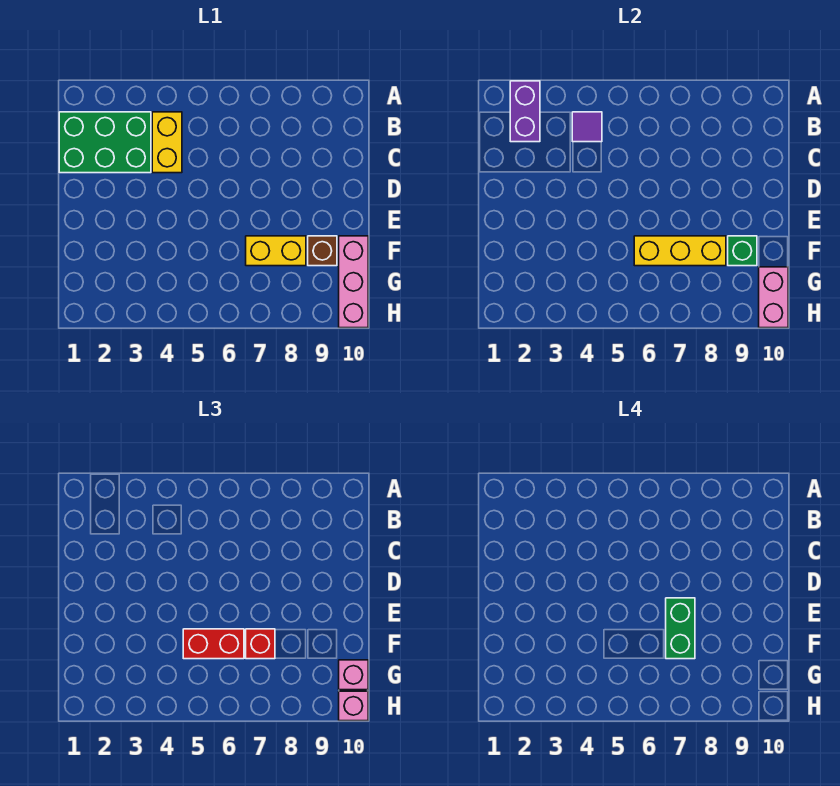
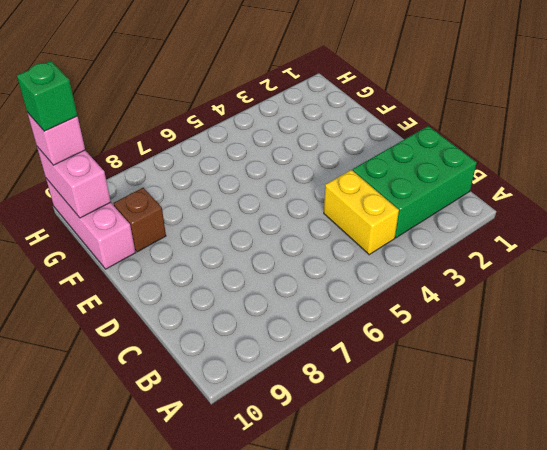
green brick H10 level 4 -> green brick F9 level 2
none -> yellow brick F7:F8 level 1
none -> purple brick A2:B2 level 2
none -> purple tile B4 level 2

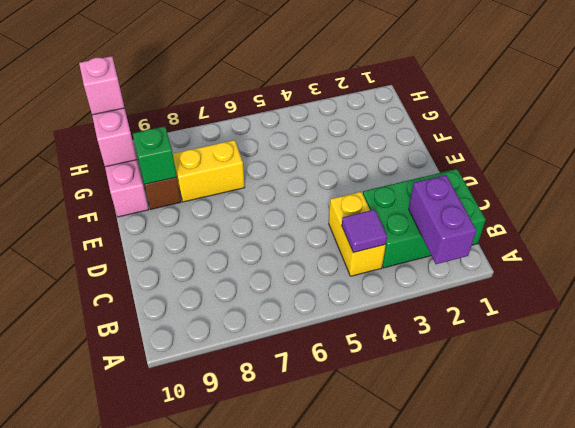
none -> yellow brick F6:F8 level 2
none -> red brick F5:F6 level 3
none -> red brick F7 level 3

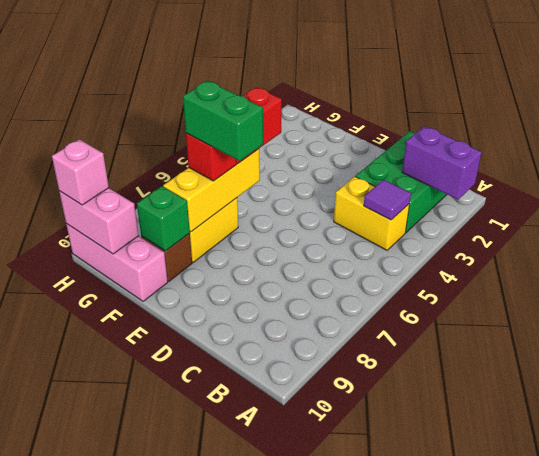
none -> pink brick G10 level 3

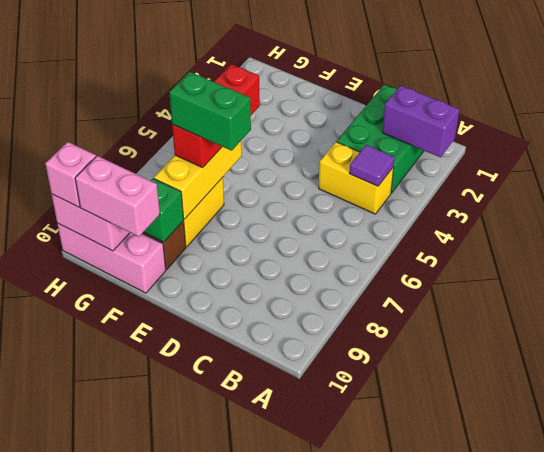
pink brick F10:G10 level 3 -> pink brick G10 level 3

